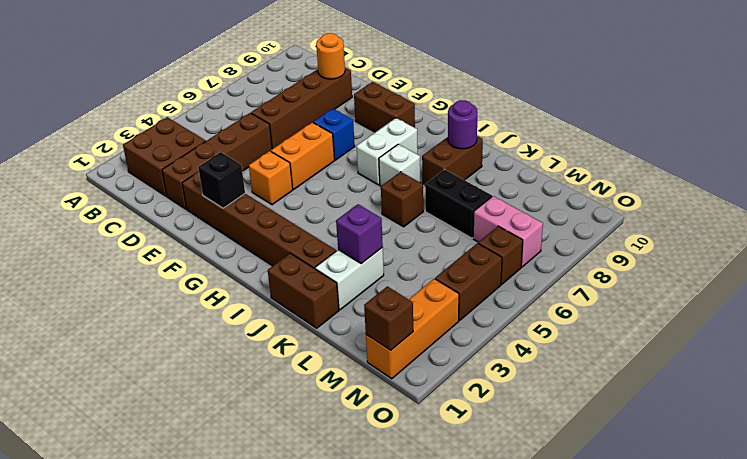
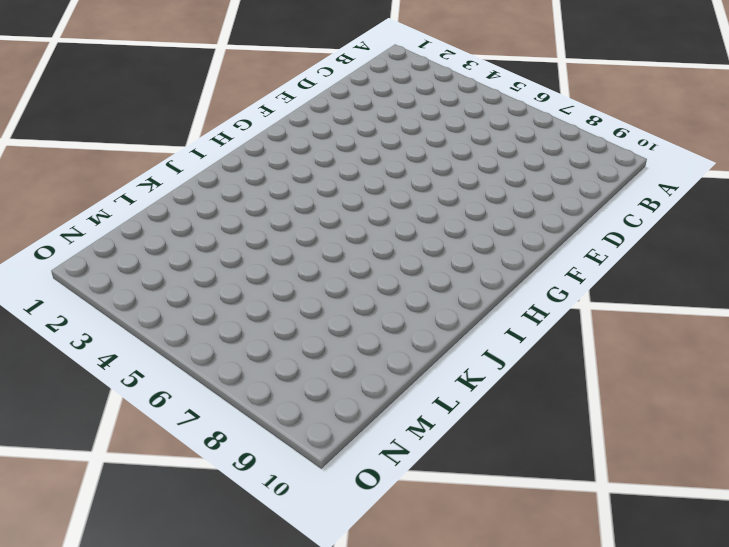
none -> brown brick B2:C3 level 1
none -> brown brick D2:D5 level 1
none -> brown brick D6:D9 level 1

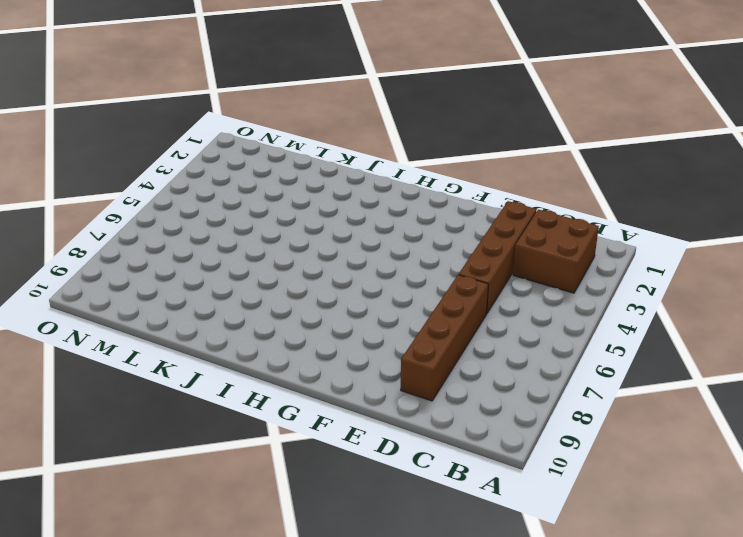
none -> brown brick E2:J2 level 1
none -> orange brick F4 level 1
none -> orange brick F5:F6 level 1

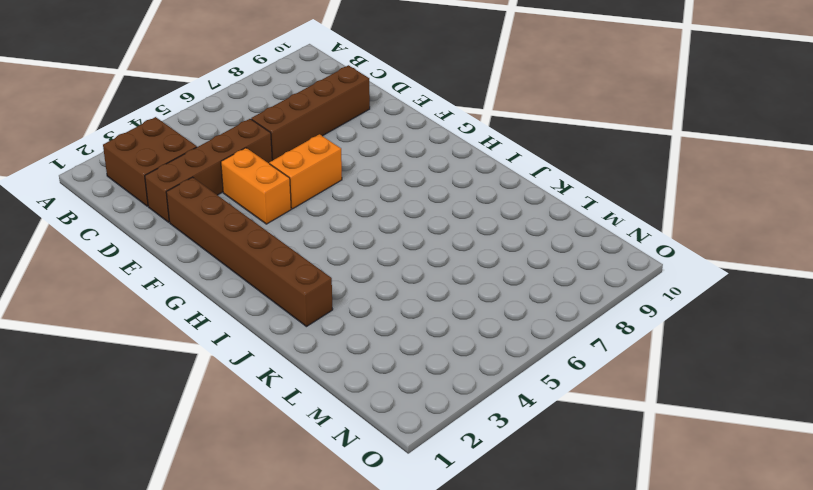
orange brick E4:F4 level 1 -> orange brick F4 level 1
none -> blue brick F7 level 1
none -> brown brick F9:G9 level 1
none -> white brick H7:H8 level 1

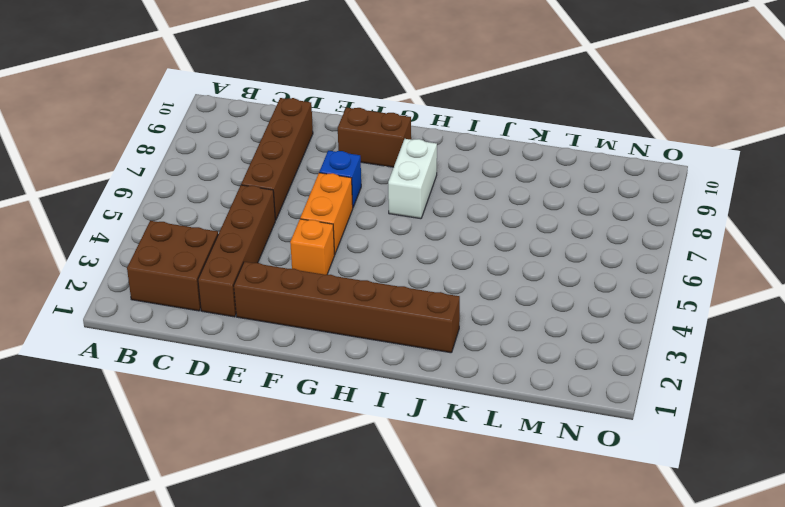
none -> white brick I7 level 1
none -> brown brick J1:K1 level 1
none -> brown brick J6 level 1

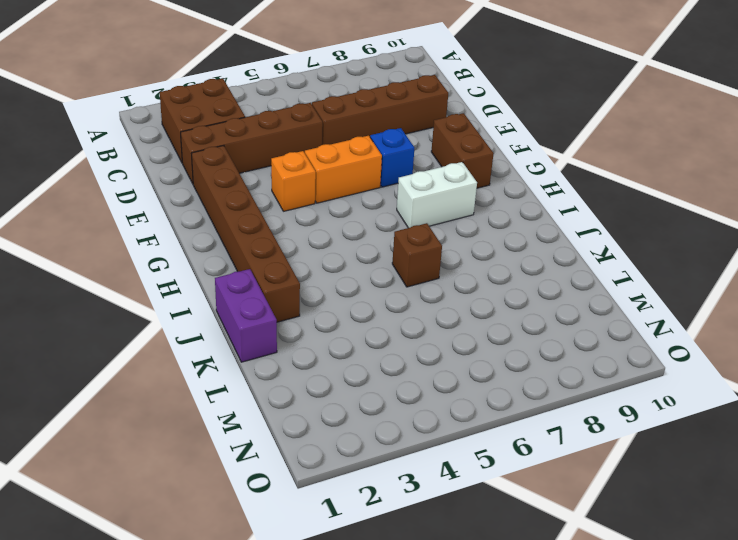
purple brick J1:K1 level 1 -> brown brick J1:K1 level 1
none -> white brick I7 level 1
none -> brown brick J8:J9 level 1
none -> white brick K2:K3 level 1

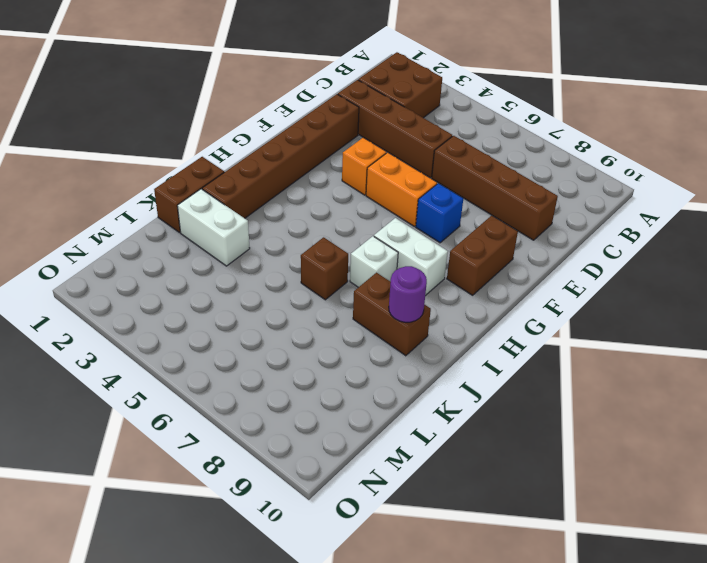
none -> black brick K7:L7 level 1
none -> pink brick M7:N7 level 1
none -> orange brick N1:N3 level 1

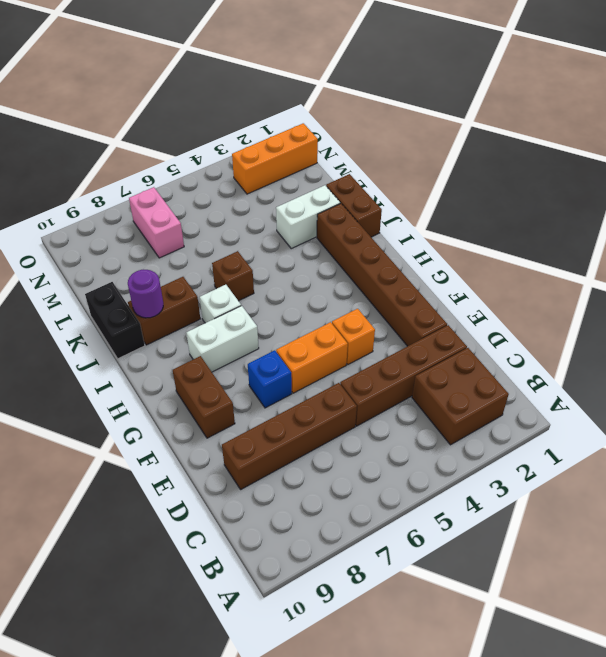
black brick J10:K10 level 1 -> black brick K7:L7 level 1
none -> brown brick N4:N5 level 1
none -> brown brick N6 level 1
none -> orange round brick D9 level 2

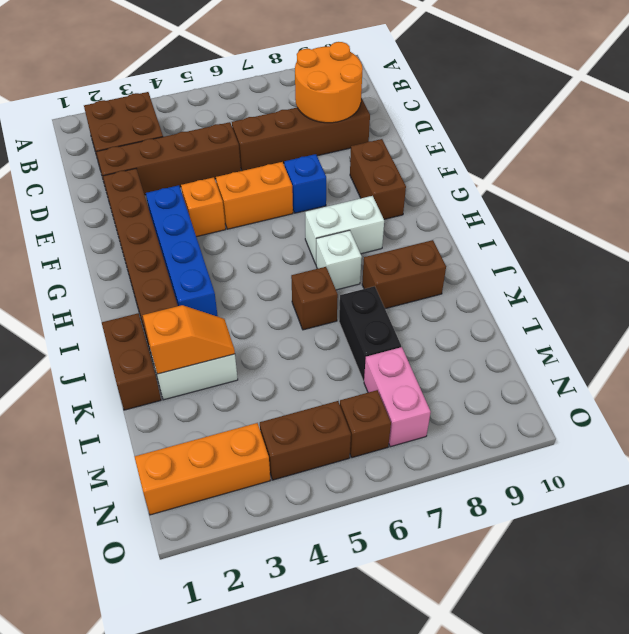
orange round brick C8:D9 level 2 -> orange round brick D9 level 2
blue brick F3:I3 level 1 -> none
orange slope K2:K3 level 2 top 2 -> purple brick K3 level 2
none -> black brick F2 level 2
none -> purple round brick J9 level 2
none -> brown brick N1 level 2

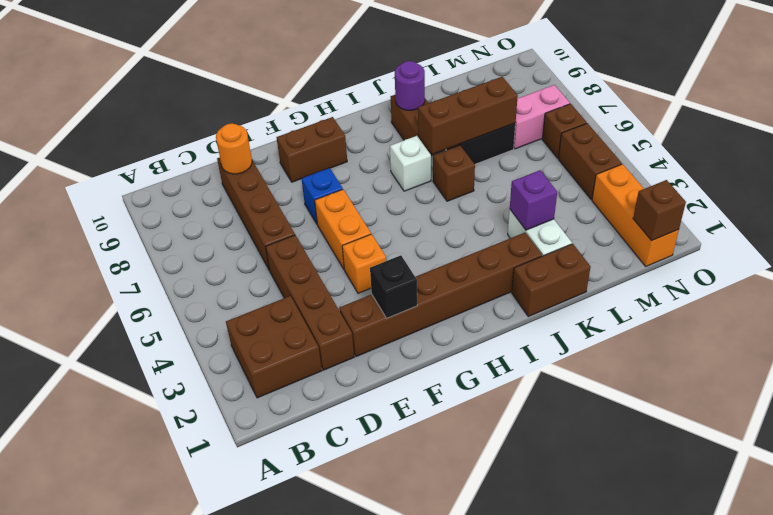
brown brick J7:L7 level 2 -> none
none -> white brick H7:H8 level 1

